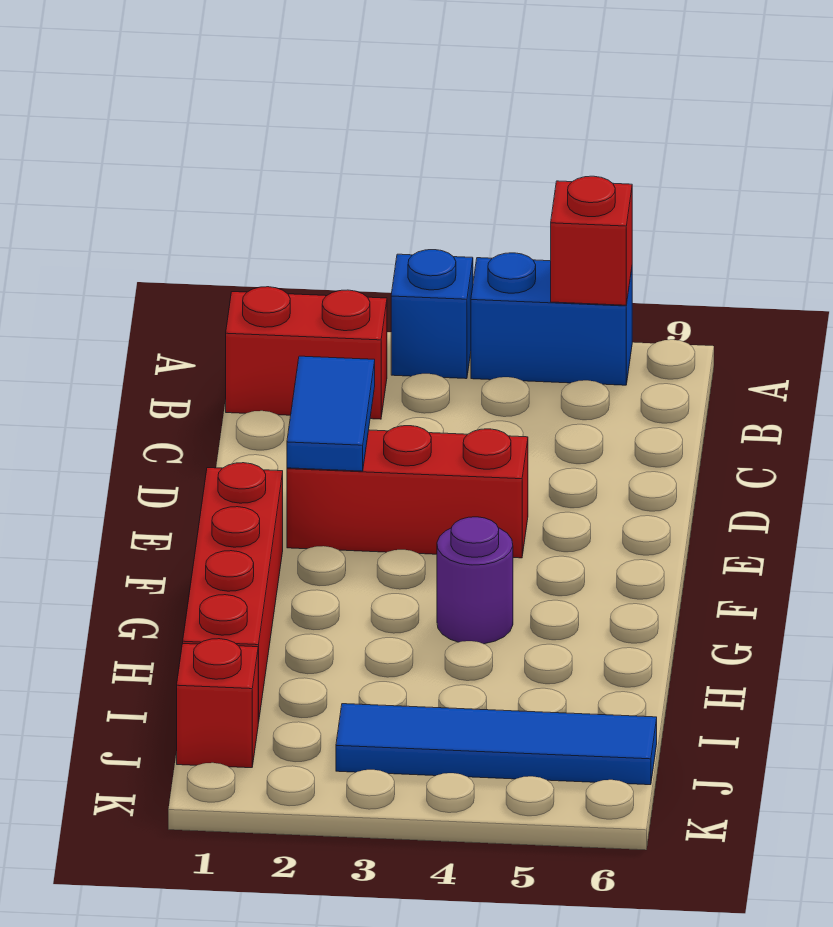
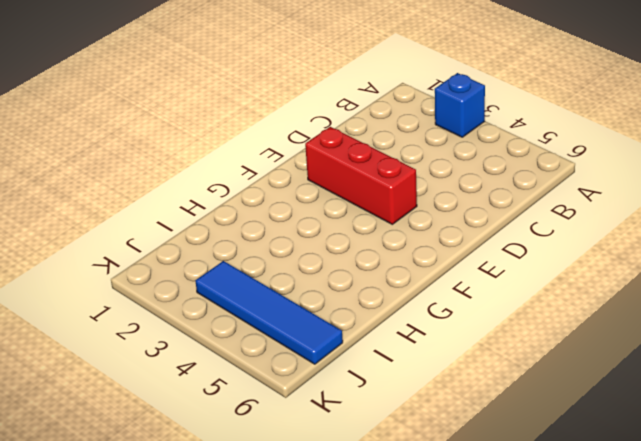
none -> blue brick A4:A5 level 1
none -> red brick B1:B2 level 1

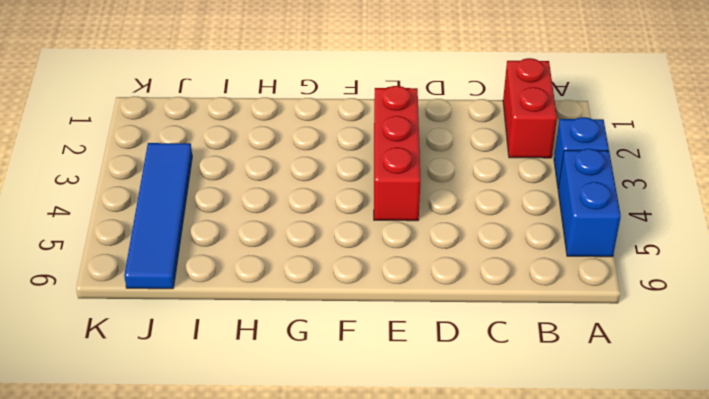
none -> red brick F1:I1 level 1
none -> purple round brick G4 level 1

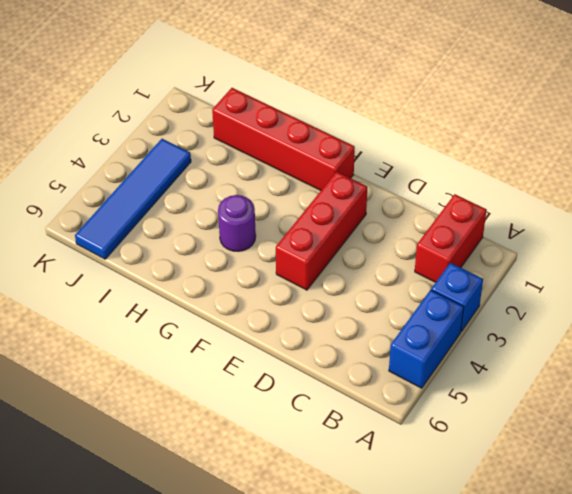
none -> red brick J1 level 1
none -> red brick A5 level 2

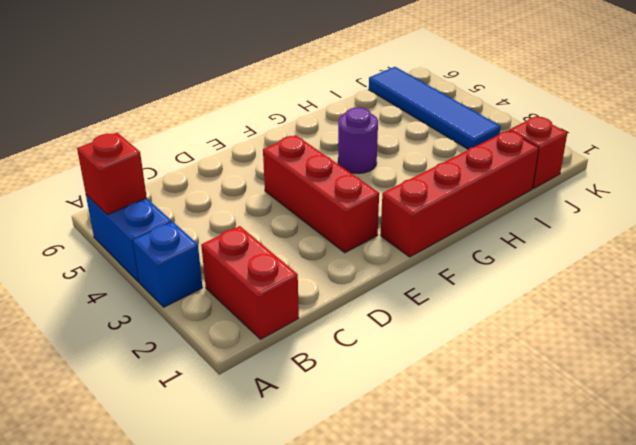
none -> blue tile D2:E2 level 2

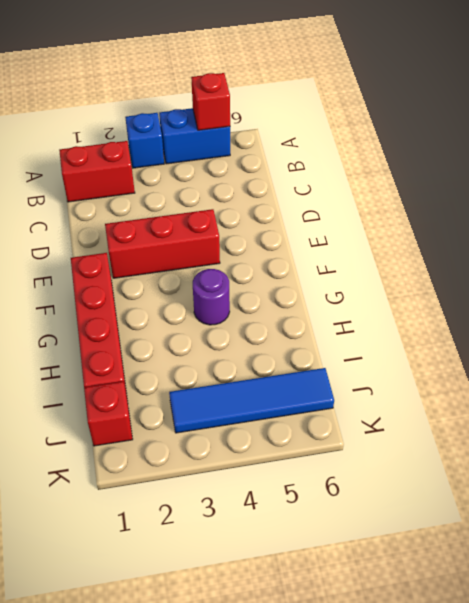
none -> blue tile D2:E2 level 2

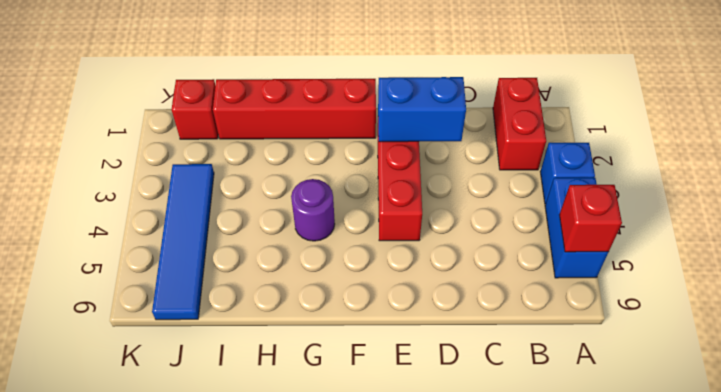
blue brick D2:E2 level 2 -> blue tile D2:E2 level 2

